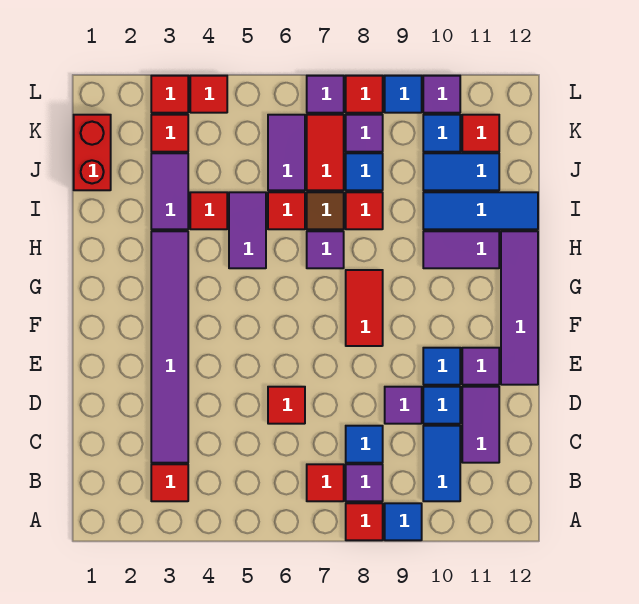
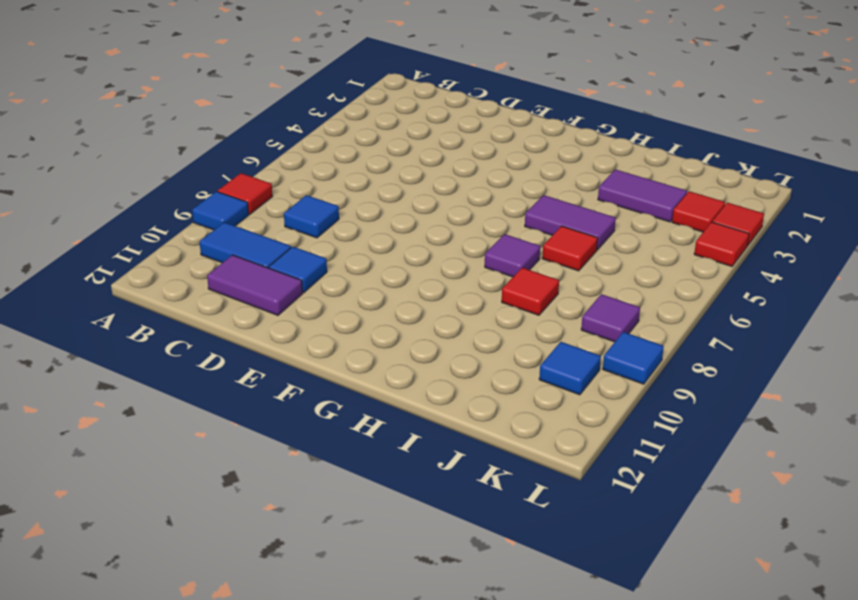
none -> red tile B3 level 1
none -> red tile B7 level 1
none -> purple tile B8 level 1
none -> purple tile C3:H3 level 1

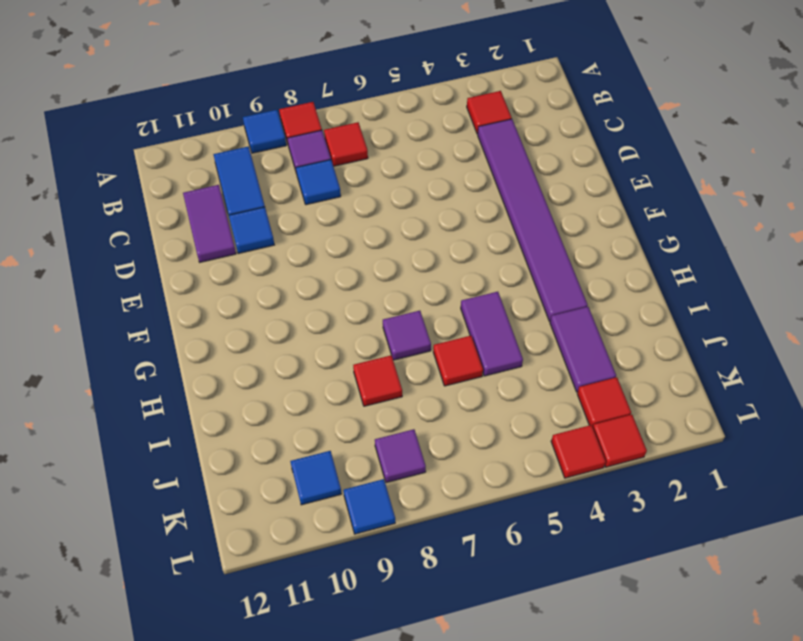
none -> red tile D6 level 1
none -> purple tile D9 level 1
none -> blue tile E10 level 1
none -> purple tile E11 level 1

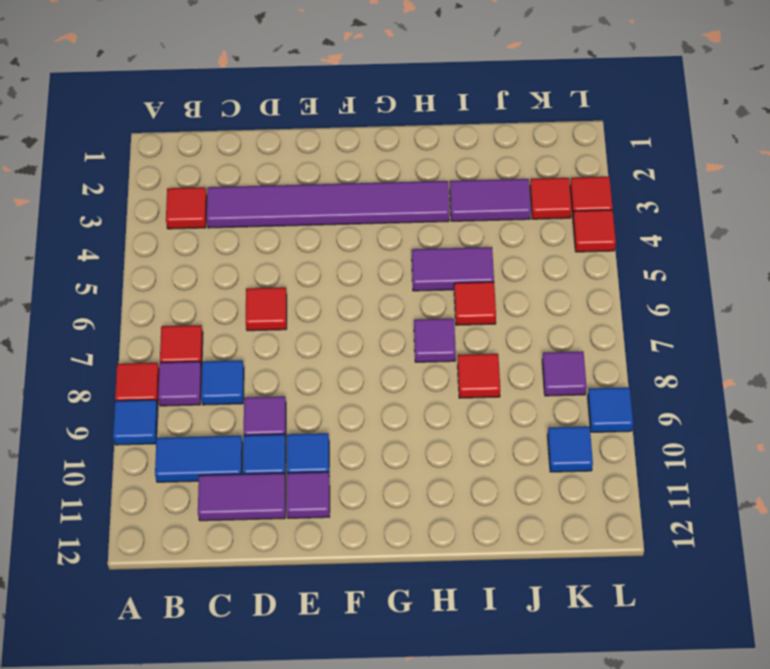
none -> purple tile E12:H12 level 1
none -> red tile F8:G8 level 1
none -> purple tile H10:H11 level 1
none -> red tile I4 level 1

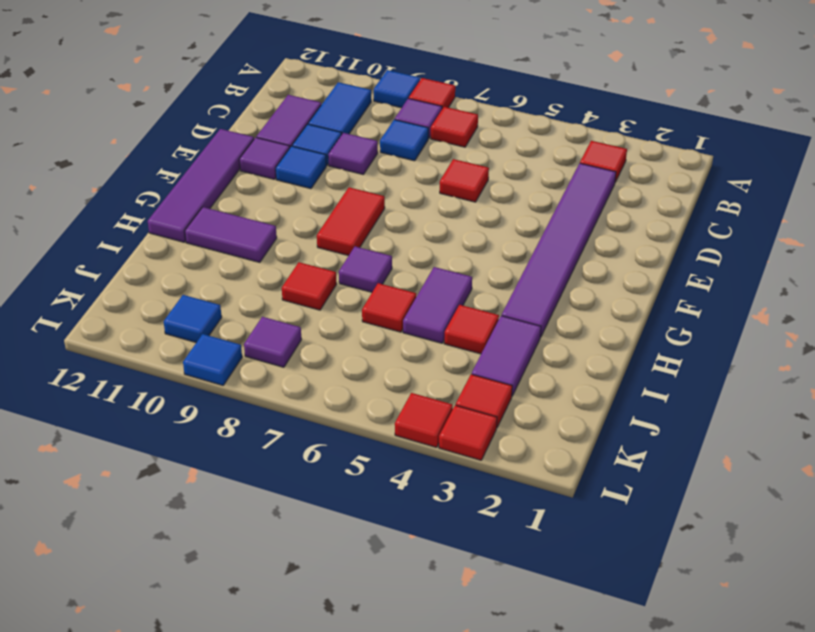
none -> brown tile I7 level 1
none -> blue tile I10:I12 level 1
none -> red brick J1:K1 level 1
none -> purple tile J6:K6 level 1

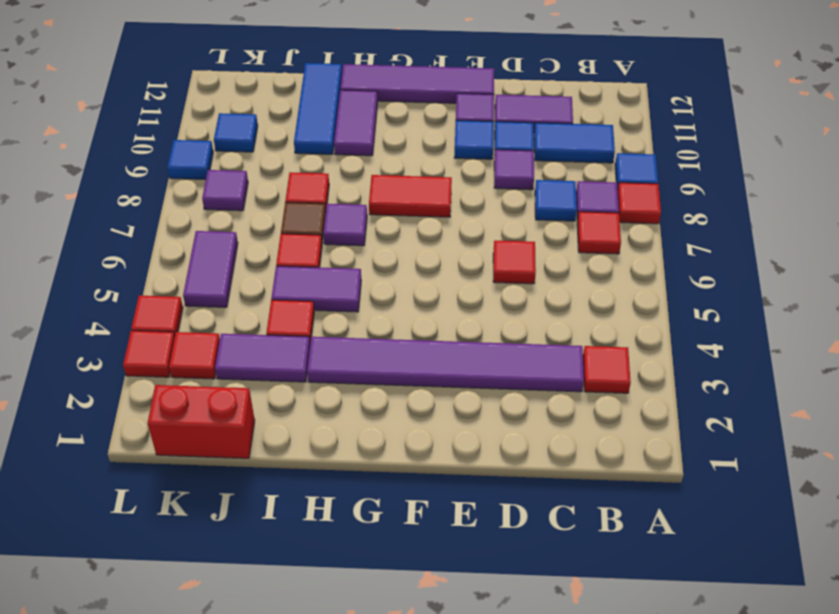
purple tile K5:K6 level 1 -> purple tile J6:K6 level 1
none -> red tile J7:K7 level 1
none -> blue tile J8 level 1
none -> blue tile J10:J11 level 1
none -> red tile K11 level 1

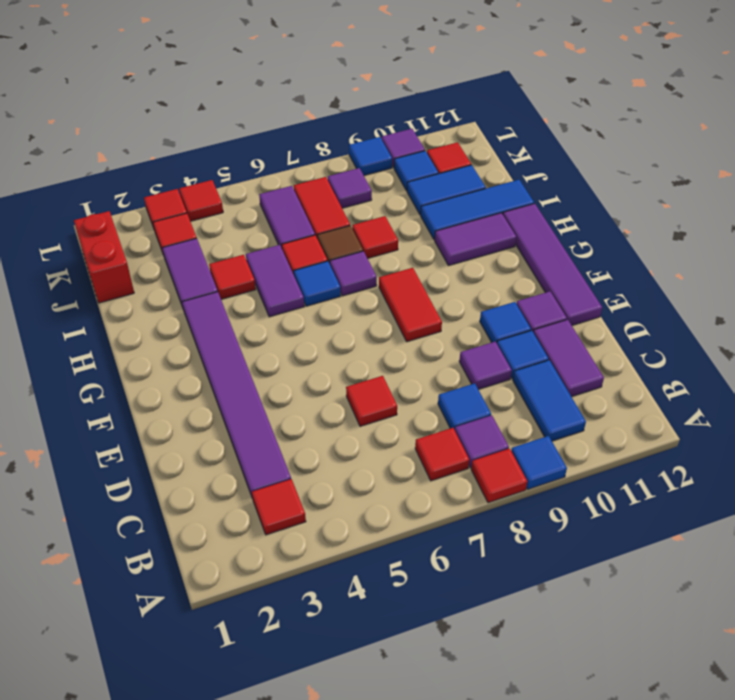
blue tile H6 level 1 -> blue tile J8 level 1
none -> purple tile L7 level 1
none -> red tile L8 level 1

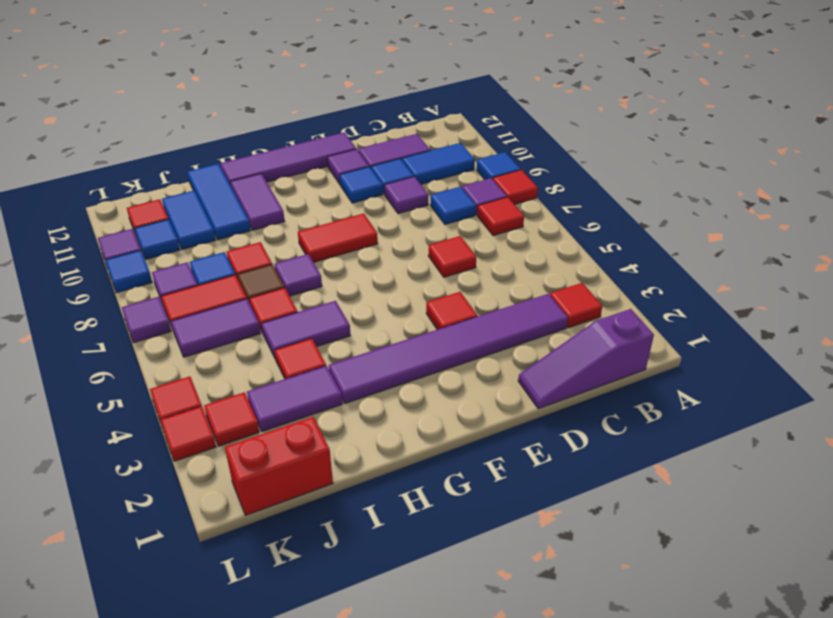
purple slope B1:D1 level 1 top B -> none
red tile E4 level 1 -> red tile L8 level 1

